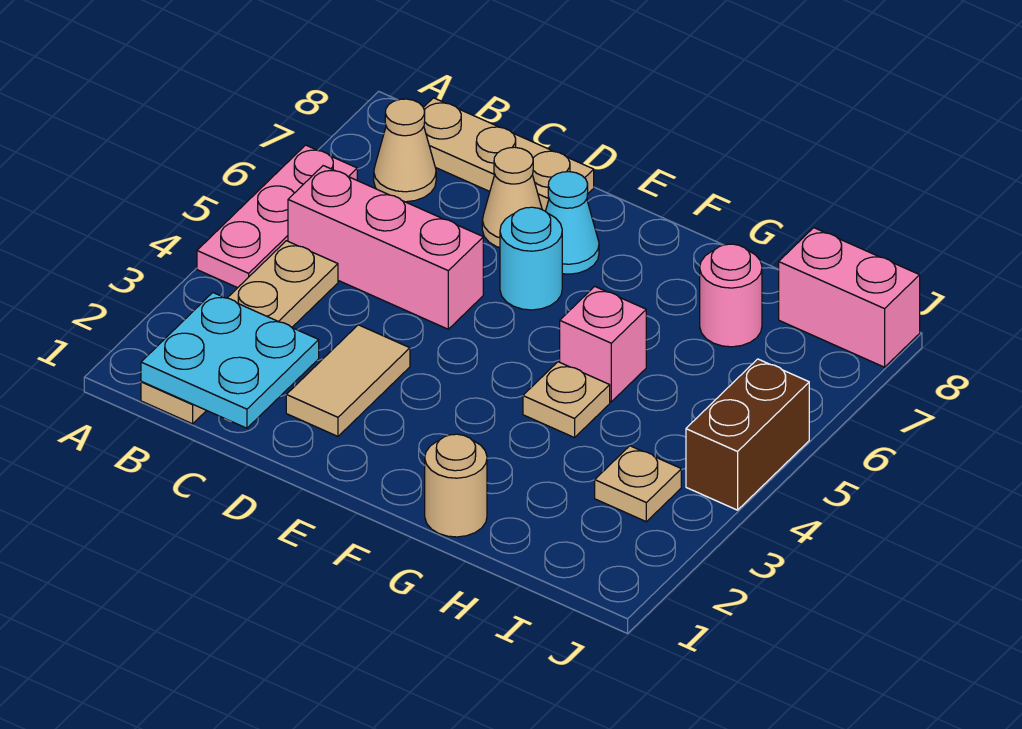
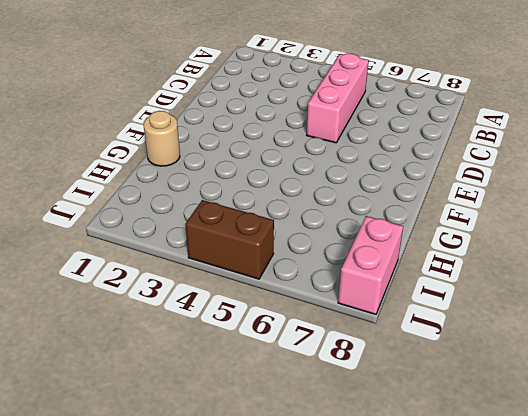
none -> pink plate A4:A6 level 1
none -> tan plate B1:B4 level 1
none -> tan cone B7 level 1

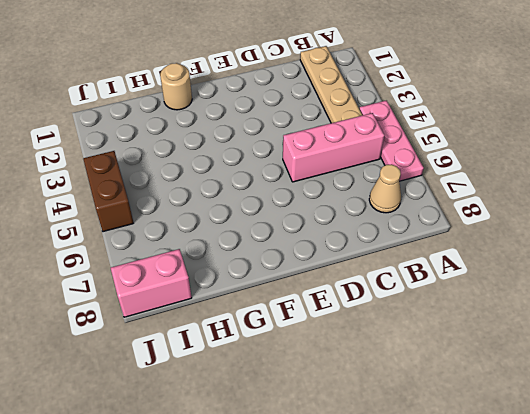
none -> tan plate B8:D8 level 1
none -> tan tile D2:D3 level 1
none -> tan cone D7 level 1

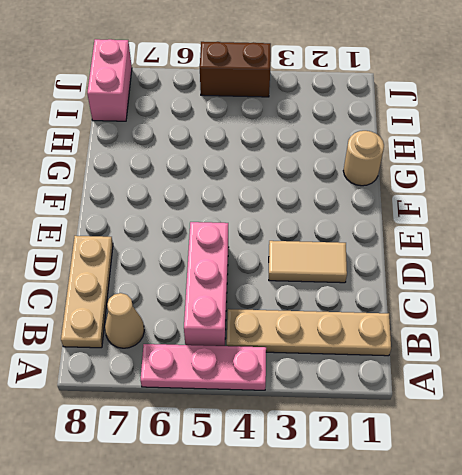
none -> tan cone D7 level 1
none -> cyan round brick E6 level 1
none -> cyan cone E7 level 1

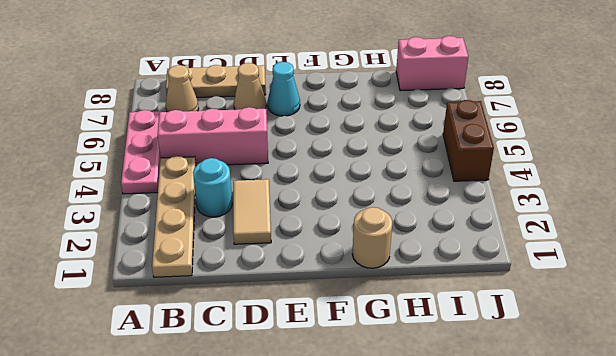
cyan round brick C3 level 1 -> cyan round brick E6 level 1
none -> tan plate G4 level 1
none -> pink brick G5 level 1
none -> pink round brick H7 level 1

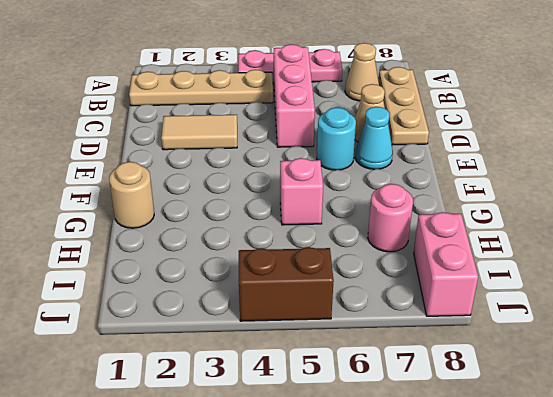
none -> tan plate G4 level 1
none -> tan plate I3 level 1
none -> cyan plate B1:C2 level 2

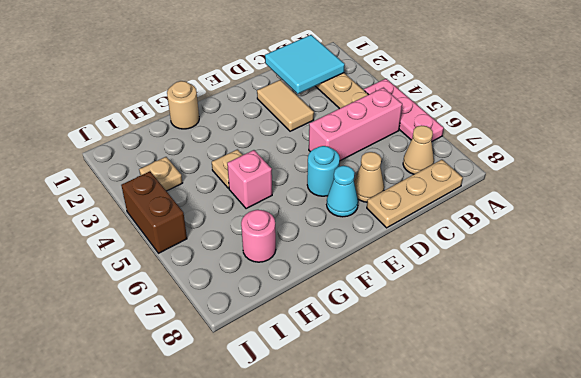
cyan tile B1:C2 level 2 -> cyan plate B1:C2 level 2
none -> pink brick I8:J8 level 1

